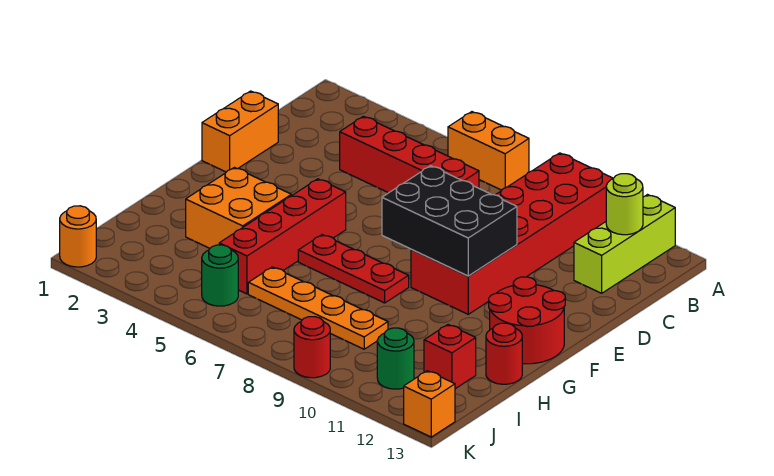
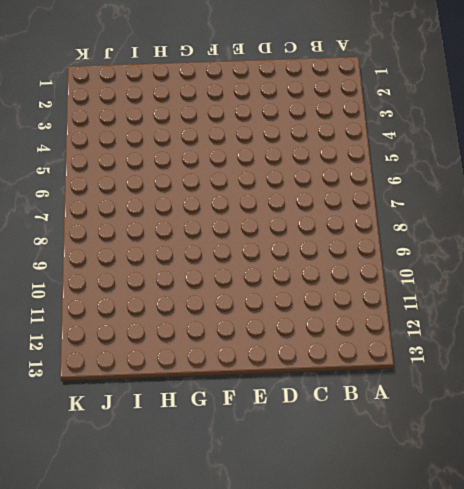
none -> orange brick A6:A7 level 1
none -> red brick A9:F10 level 1
none -> lime brick A12:C12 level 1

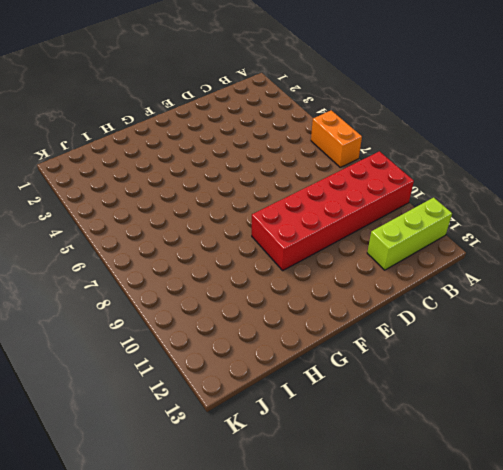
none -> red brick C4:C7 level 1
none -> orange brick D1:E1 level 1
none -> red brick F5:I5 level 1

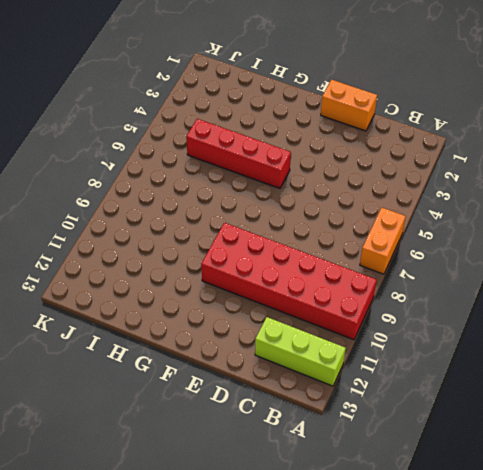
none -> red brick C4:C7 level 1
none -> red round brick F12:G13 level 1
none -> orange brick G3:H4 level 1

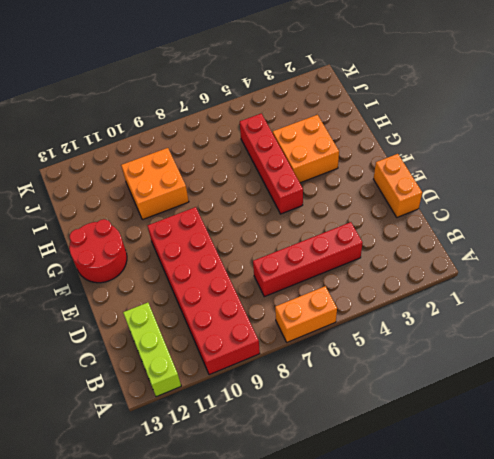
orange brick H9:I10 level 1 -> orange plate I6:I9 level 1
none -> red plate G6:G8 level 1
none -> red round brick H13 level 1
none -> red brick I12 level 1

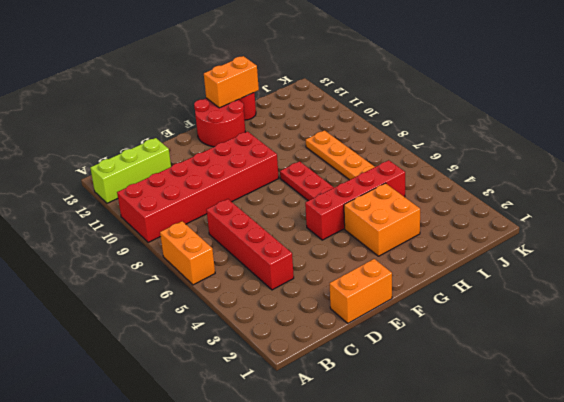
orange brick G13:H13 level 2 -> none
none -> red brick I12 level 1
none -> green round brick J5 level 1
none -> green round brick J11 level 1

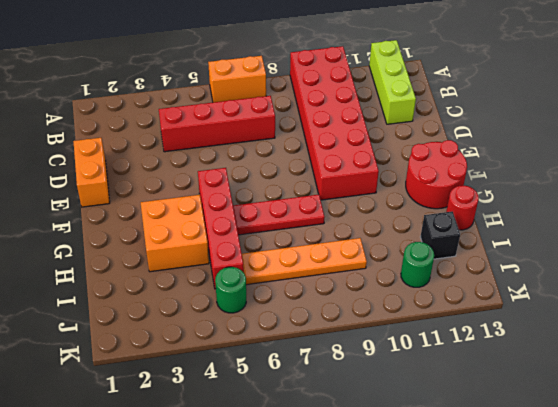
black brick I12 level 1 -> red brick I12 level 1
none -> orange round brick K1 level 1
none -> red round brick K9 level 1
none -> orange brick K13 level 1

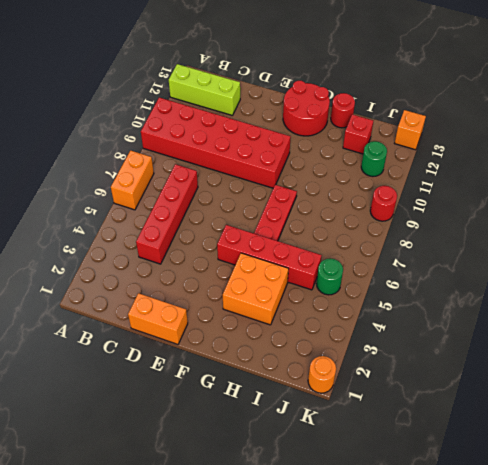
none -> orange plate I6:I9 level 1
none -> lime round brick B12 level 2
none -> black brick E8:F10 level 2

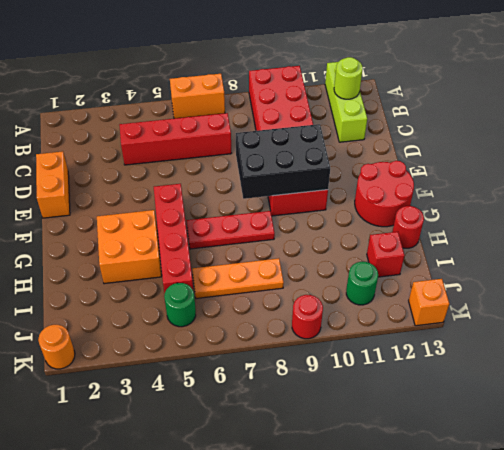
orange plate I6:I8 level 1 -> orange plate I6:I9 level 1

